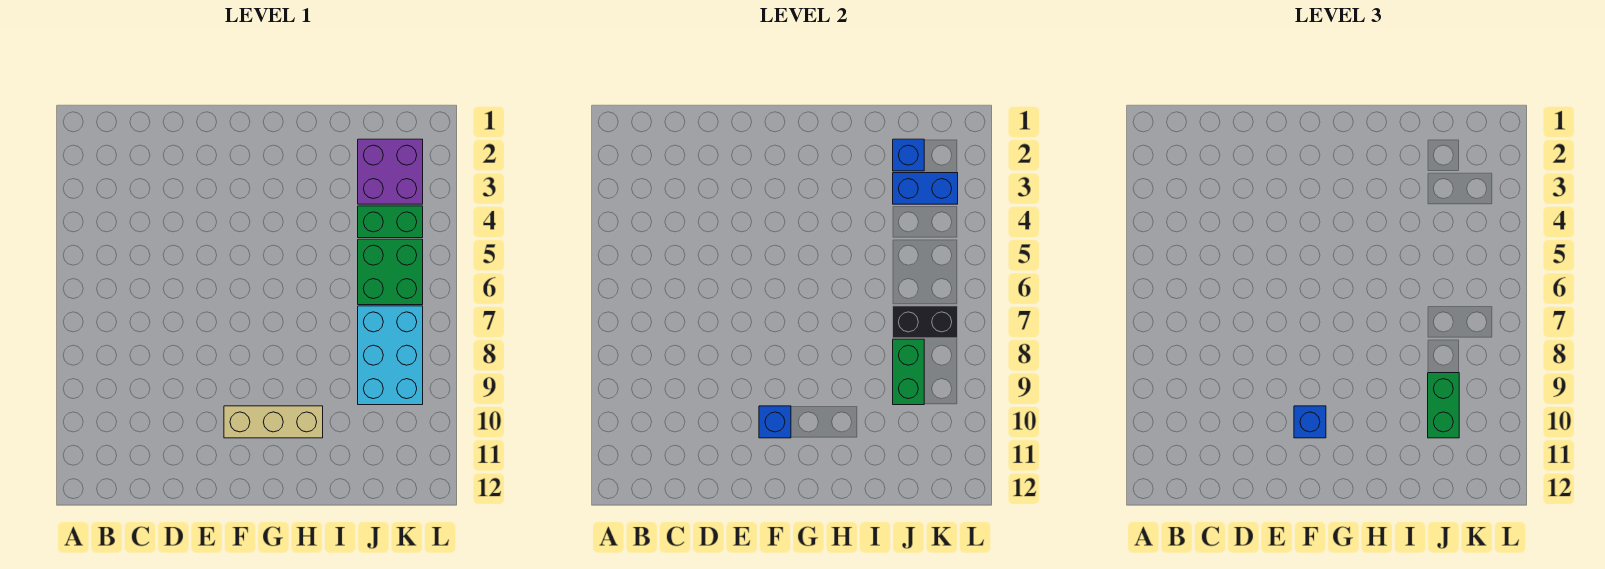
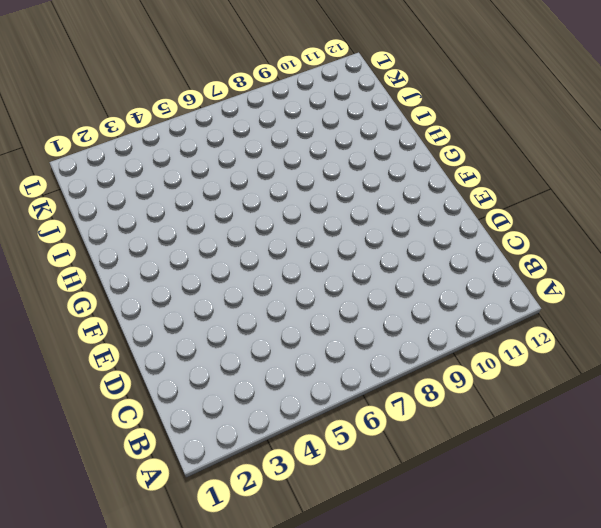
none -> tan brick F10:H10 level 1
none -> purple brick J2:K3 level 1
none -> green brick J4:K4 level 1

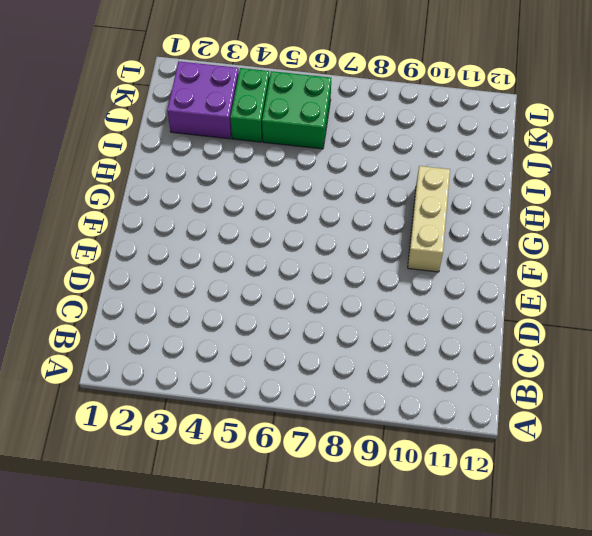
none -> cyan brick J7:K9 level 1
none -> blue brick F10 level 2
none -> blue brick J2 level 2

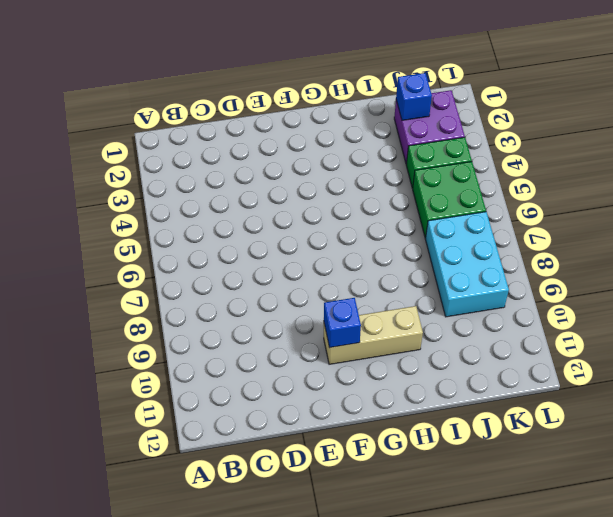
none -> blue brick J3:K3 level 2
none -> black brick J7:K7 level 2
none -> green brick J8:J9 level 2

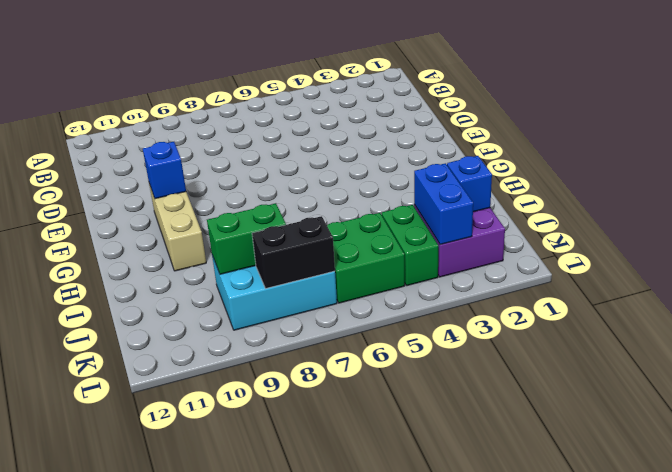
black brick K7:K8 level 2 -> black brick J7:K7 level 2
none -> blue brick F10 level 3
none -> green brick J9:J10 level 3

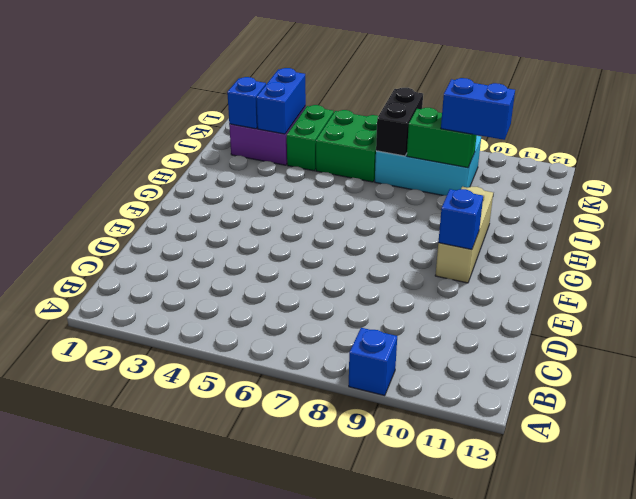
blue brick A9 level 1 -> blue brick F10 level 3
blue brick J9:J10 level 3 -> green brick J9:J10 level 3

